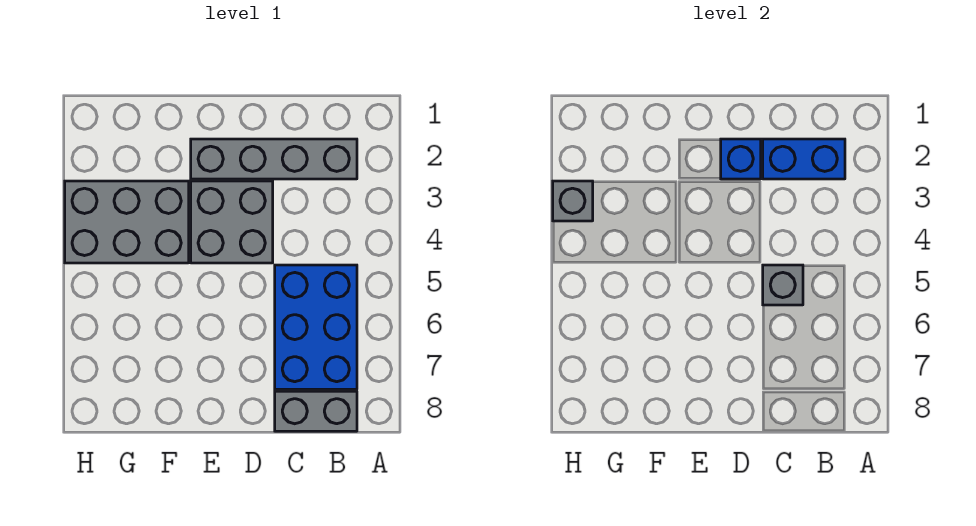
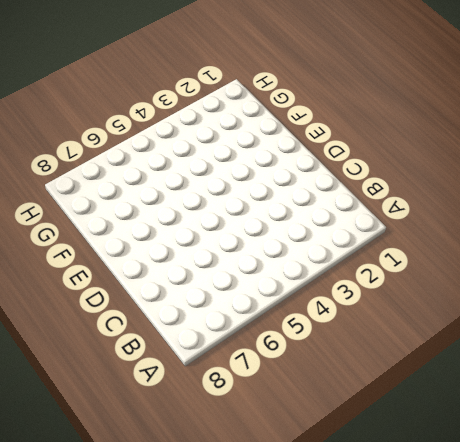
none -> grey brick B2:E2 level 1
none -> blue brick B5:C7 level 1

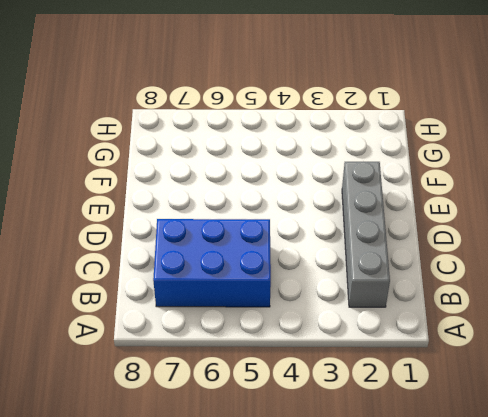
none -> grey brick B8:C8 level 1
none -> grey brick D3:E4 level 1

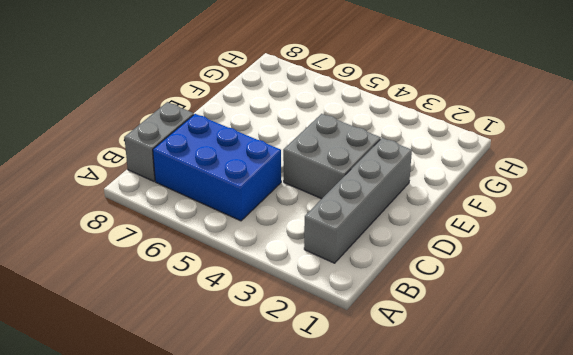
none -> grey brick F3:H4 level 1
none -> blue brick B2:C2 level 2

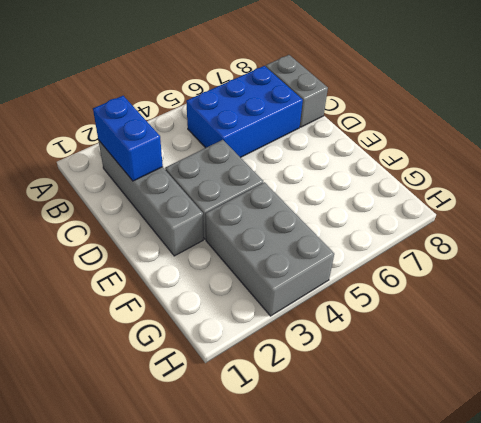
none -> grey brick C5 level 2
none -> blue brick D2 level 2

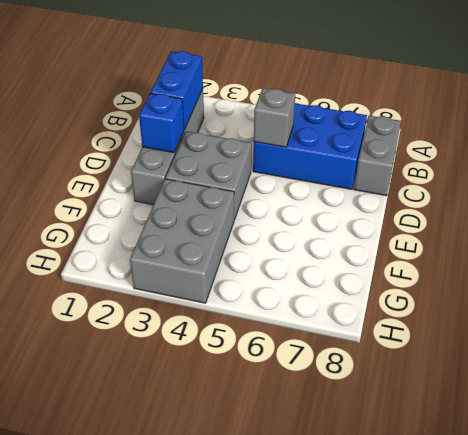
none -> grey brick H3 level 2

